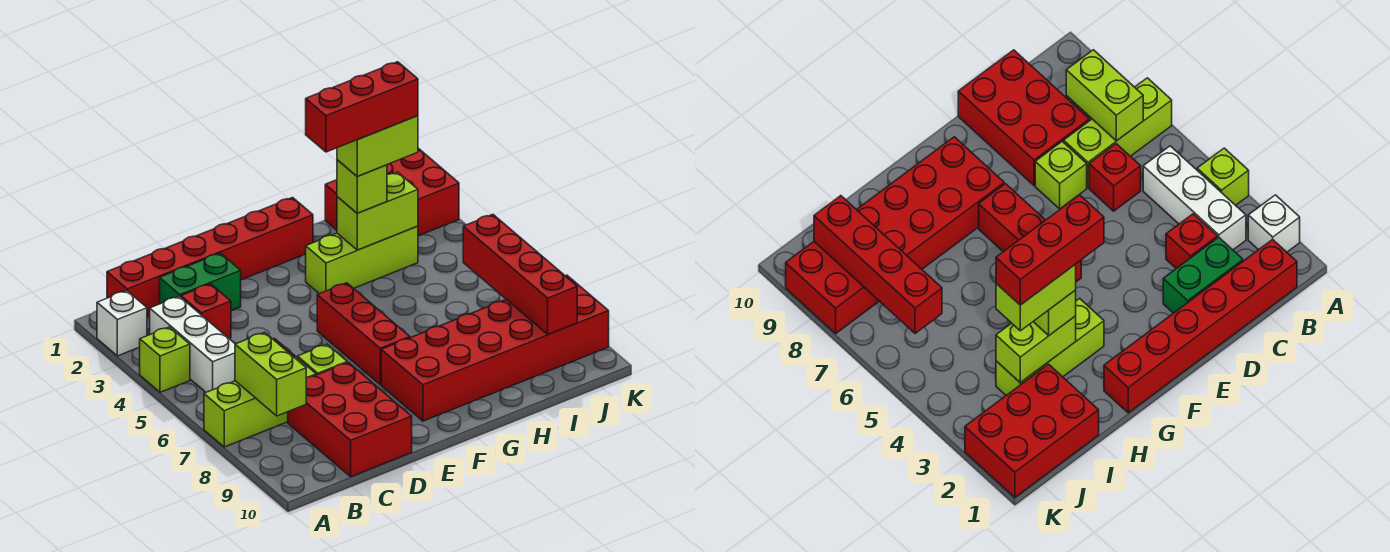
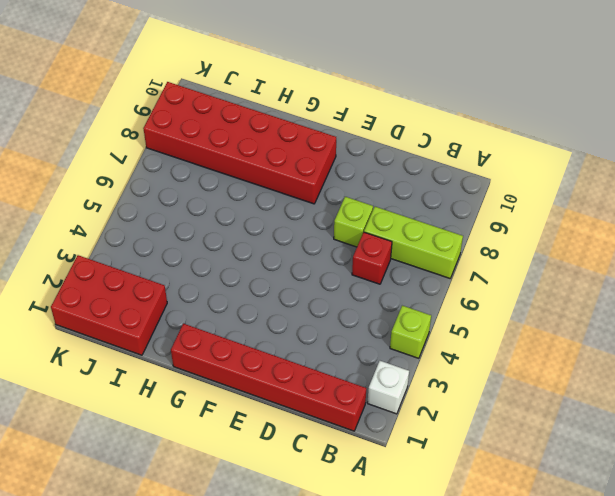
none -> white brick B3:B5 level 1
none -> green brick C2:D2 level 1
none -> red brick C3 level 1

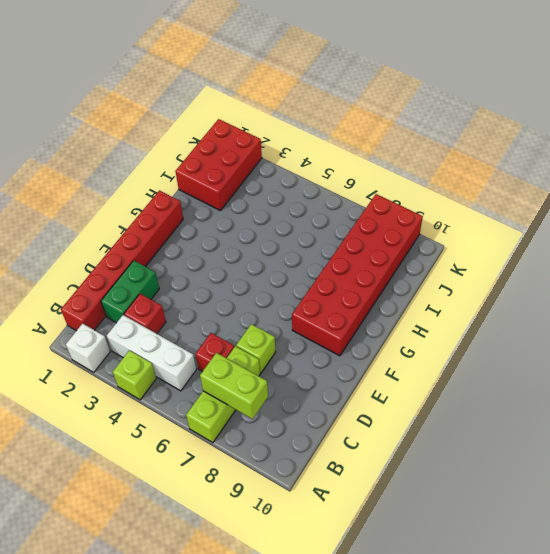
none -> red brick C8:D10 level 1
none -> red brick F5:F7 level 1
none -> lime brick G3:I3 level 1

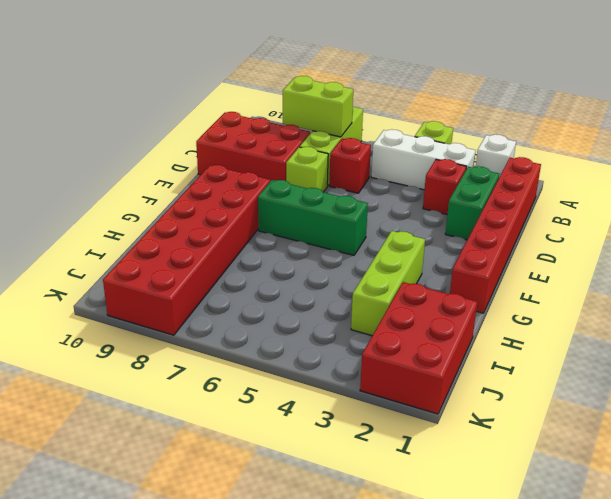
green brick F5:F7 level 1 -> red brick F5:F7 level 1
none -> lime brick H3:I3 level 2
none -> red brick J6:J9 level 2
none -> lime brick H3 level 3

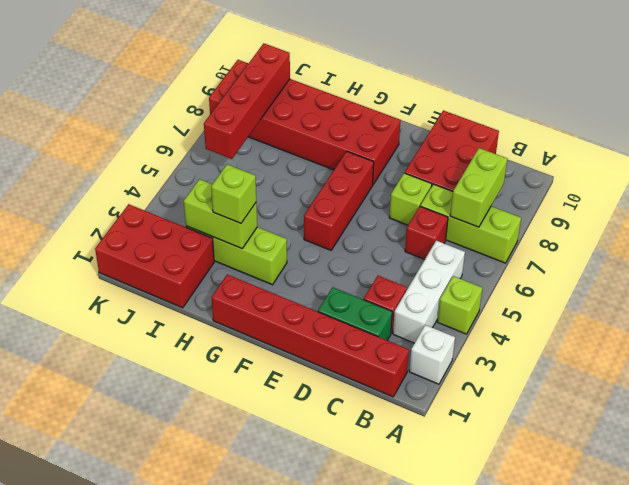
none -> lime brick H3:I3 level 4
none -> red brick G3:I3 level 5

